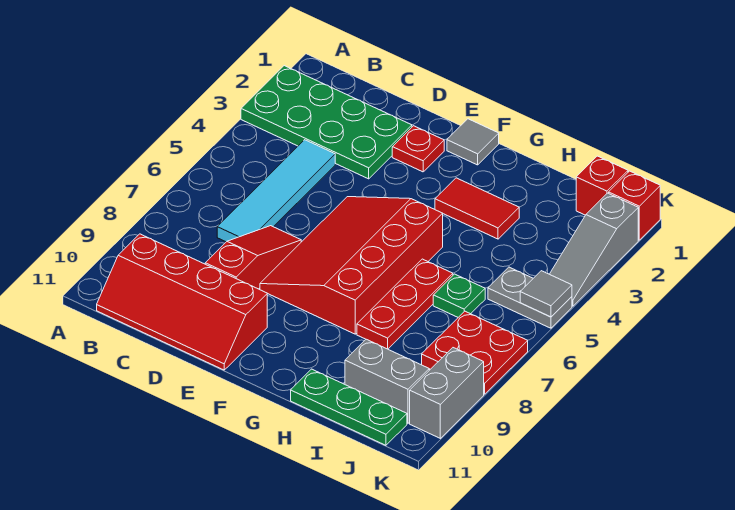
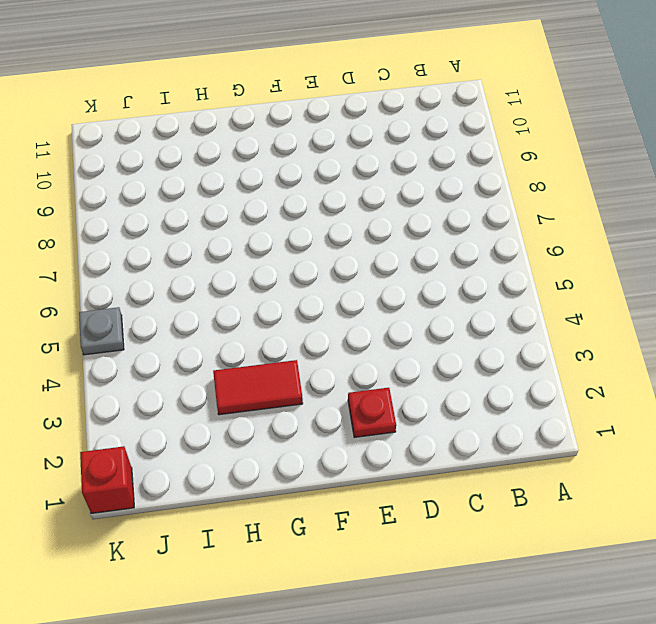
grey plate K5 level 1 -> grey plate J5:K5 level 1
none -> green plate A2:D3 level 1
none -> red slope B10:E11 level 1 top 10
none -> cyan tile C4:C7 level 1

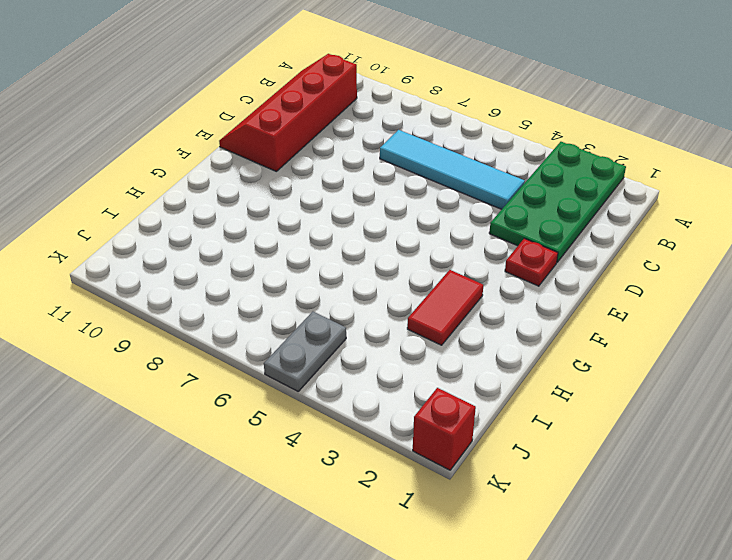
none -> red slope D7:D9 level 1 top 9
none -> red slope E5:G8 level 1 top G
none -> grey tile F1 level 1

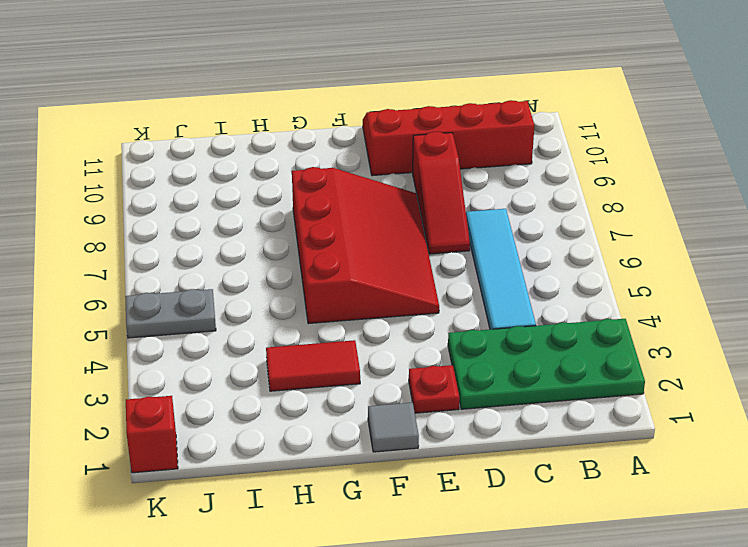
none -> red plate H6:H8 level 1
none -> green plate H11:J11 level 1
none -> green plate I6 level 1

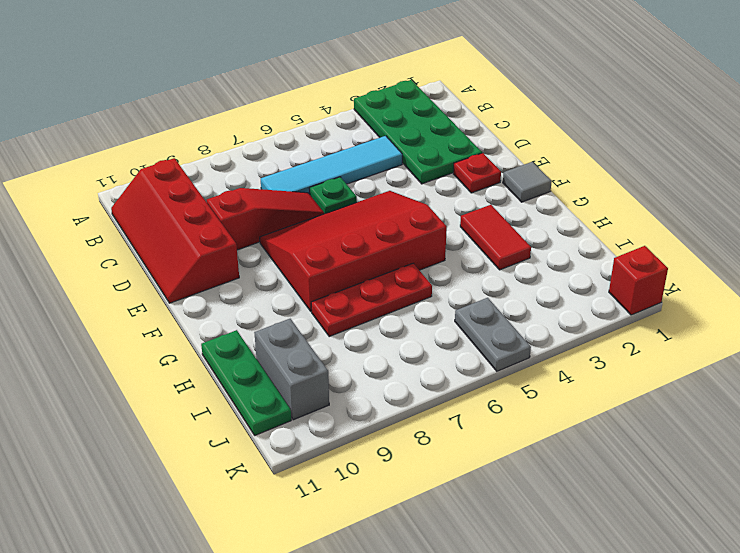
green plate D6 level 1 -> green plate I6 level 1
none -> red brick J1 level 1
none -> red plate J7:K8 level 1
none -> grey slope K2:K4 level 1 top 2

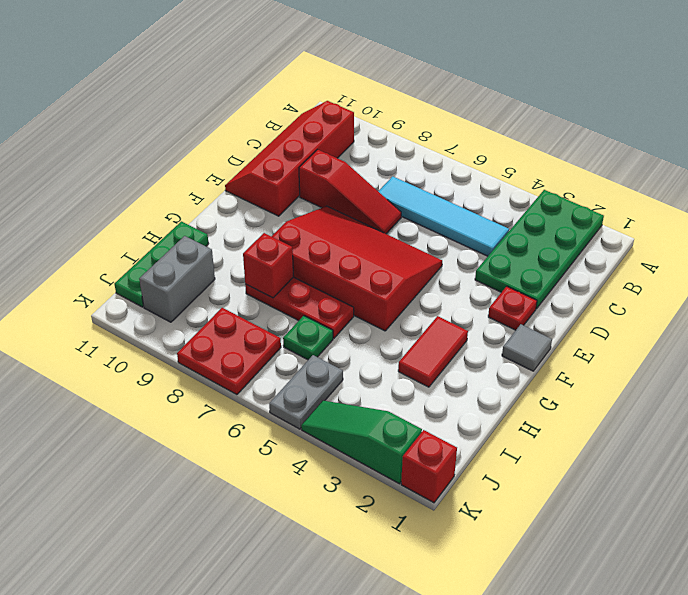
red brick H8 level 2 -> red brick J1 level 1
green slope K2:K4 level 1 top 2 -> grey slope K2:K4 level 1 top 2
none -> grey brick K9:K10 level 1
none -> grey tile K5 level 2

